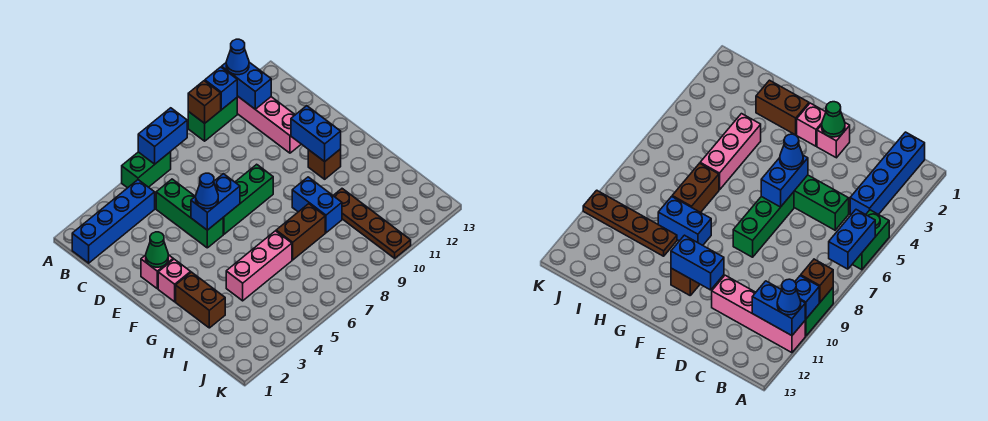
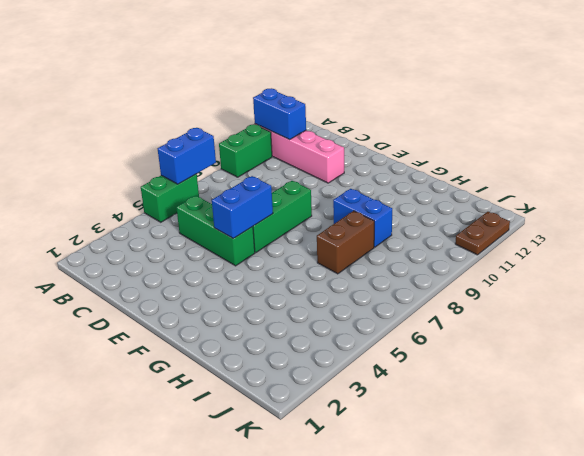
brown plate K11:K12 level 1 -> none
none -> blue brick B1:B4 level 1
none -> pink brick E2 level 1
none -> pink brick F2 level 1

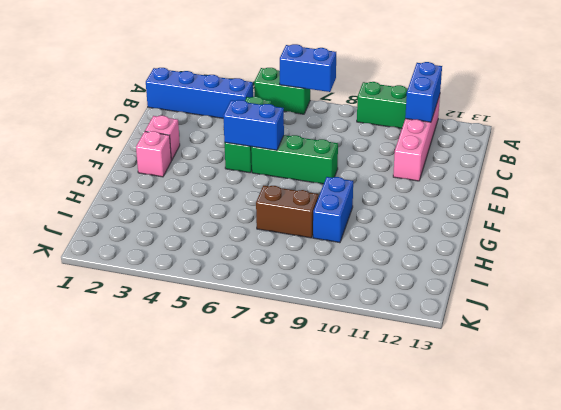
none -> brown brick F11 level 1
none -> brown brick G2:H2 level 1
none -> pink brick H4:H6 level 1

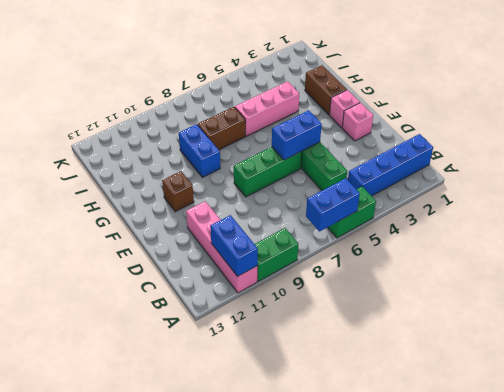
none -> brown plate H10:K10 level 1
none -> brown brick A9 level 2
none -> blue brick A10 level 2

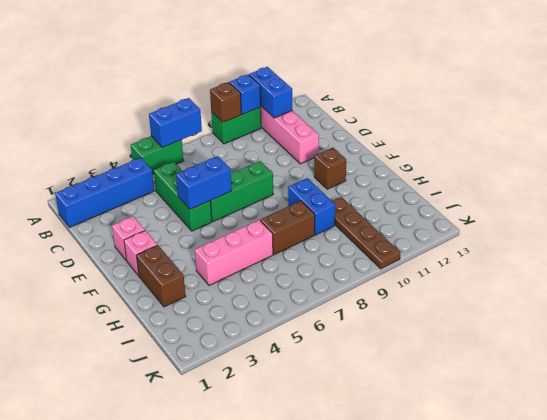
none -> green cone E2 level 2
none -> blue brick E11:F11 level 2
none -> blue cone A11 level 3

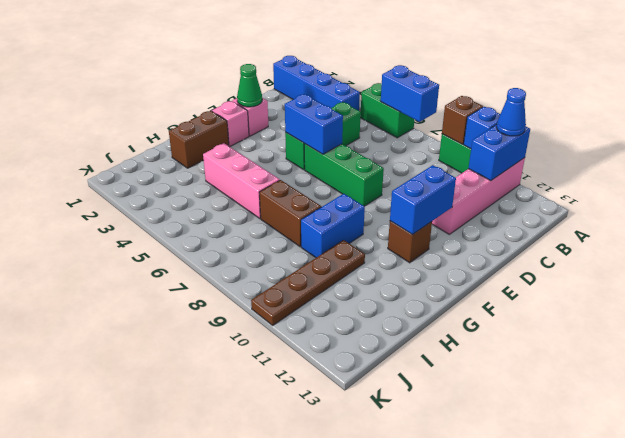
none -> blue cone E5 level 3

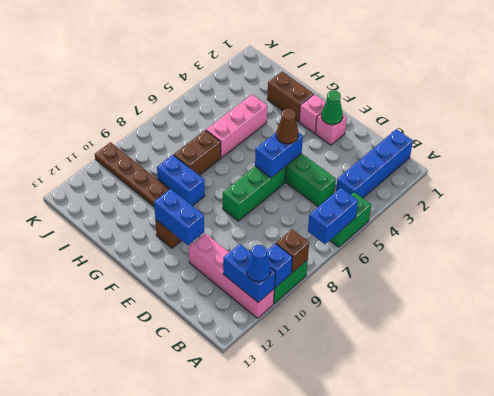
brown cone E5 level 3 -> blue cone E5 level 3

